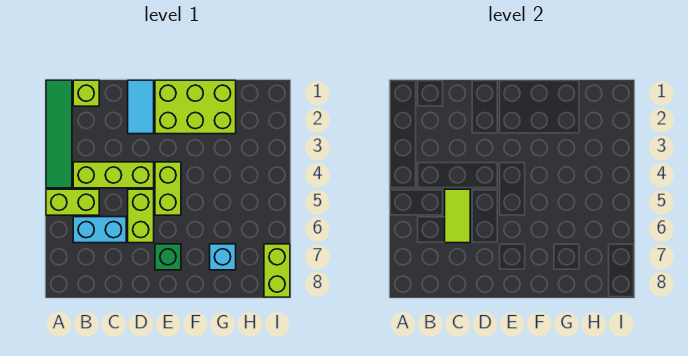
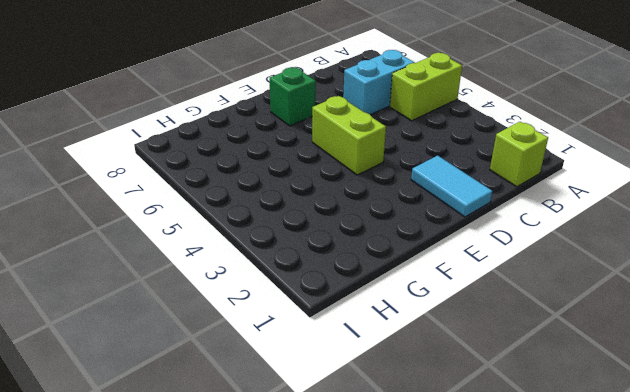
none -> green tile A1:A4 level 1
none -> lime brick B4:D4 level 1
none -> lime brick D5:D6 level 1

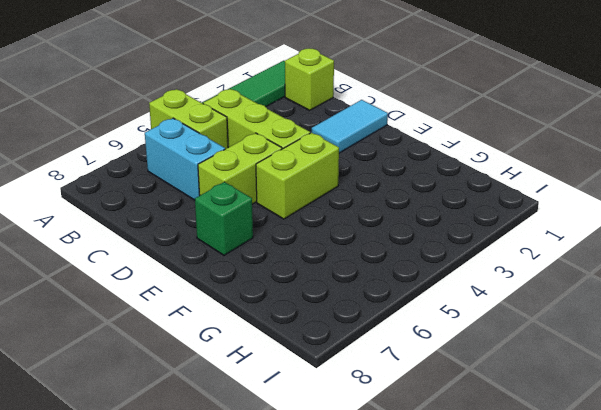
none -> lime brick E1:G2 level 1
none -> cyan brick G7 level 1
none -> lime brick I7:I8 level 1

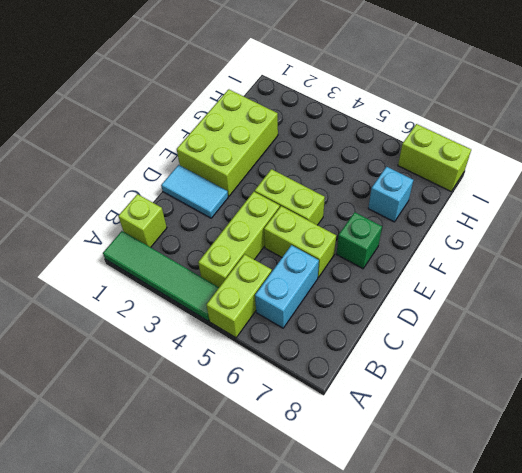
none -> lime tile C5:C6 level 2

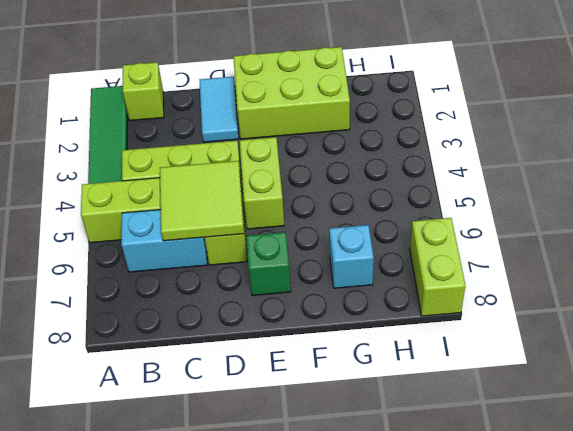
lime tile C5:D6 level 2 -> lime tile C5:C6 level 2

